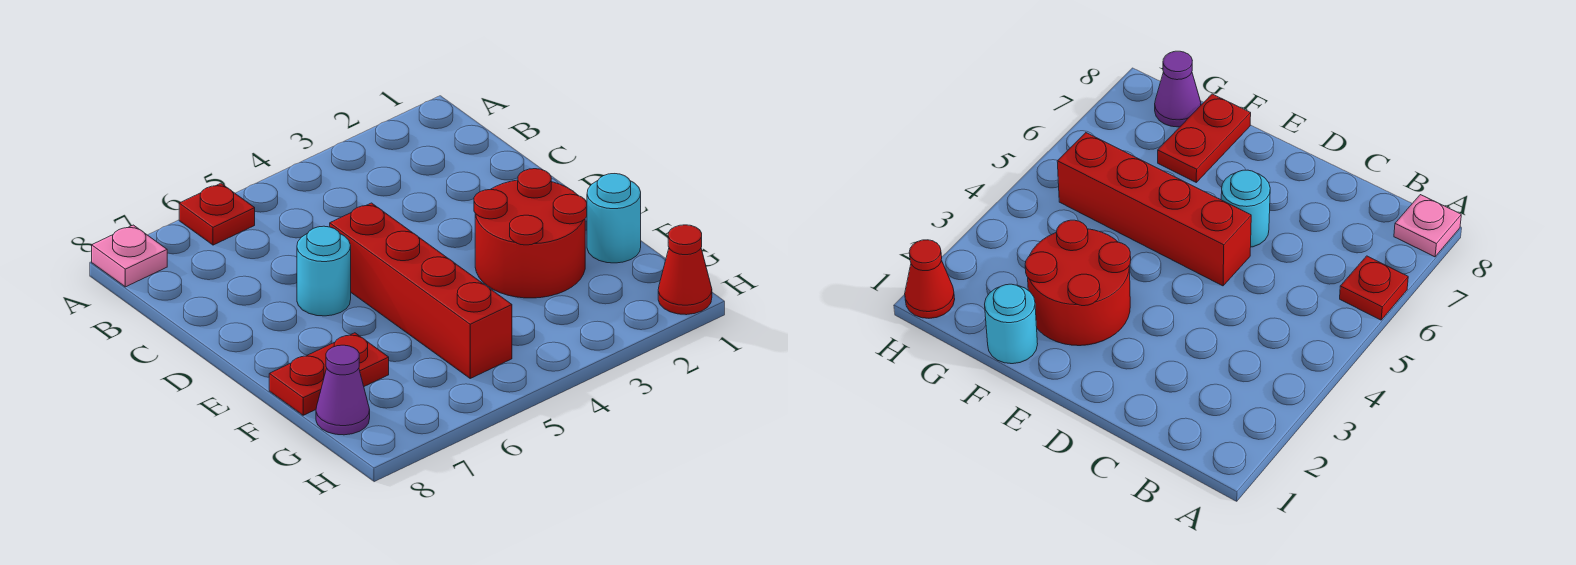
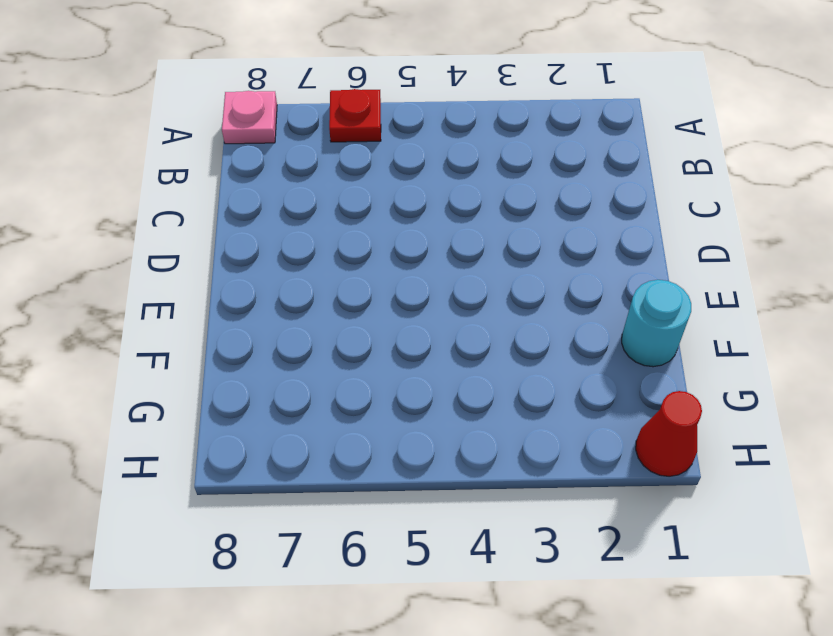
none -> red brick D5:G5 level 1
none -> cyan round brick D6 level 1

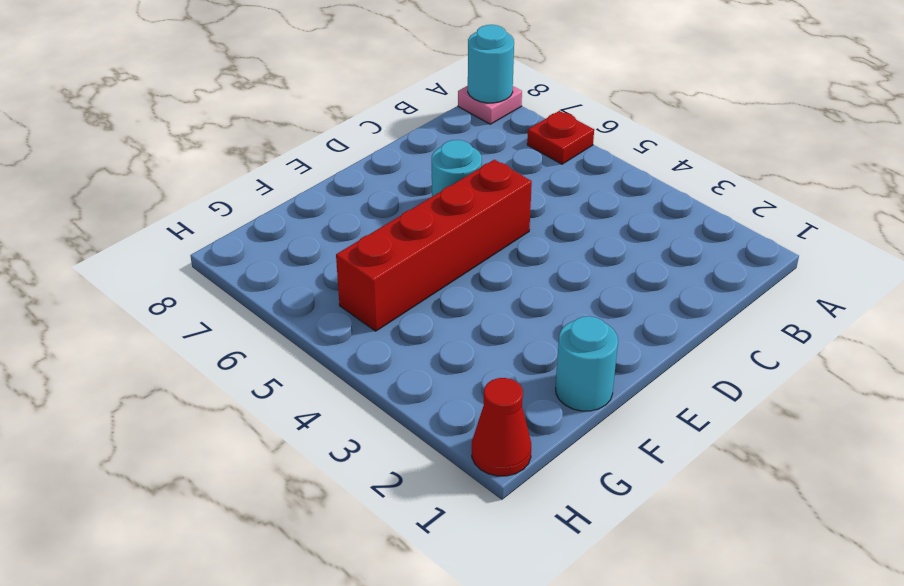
cyan round brick A8 level 2 -> none
none -> red round brick E2:F3 level 1
none -> red plate F7:F8 level 1

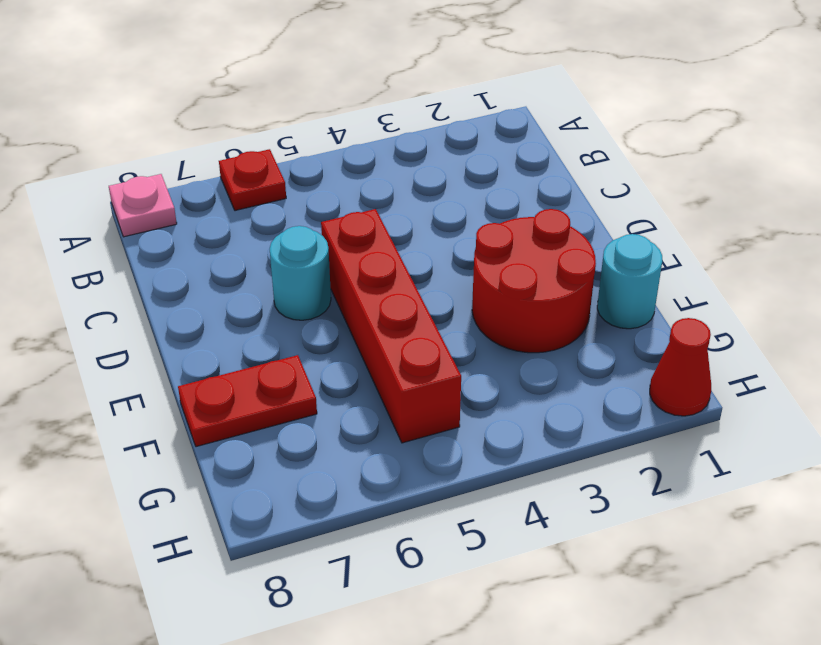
none -> purple cone G8 level 1

